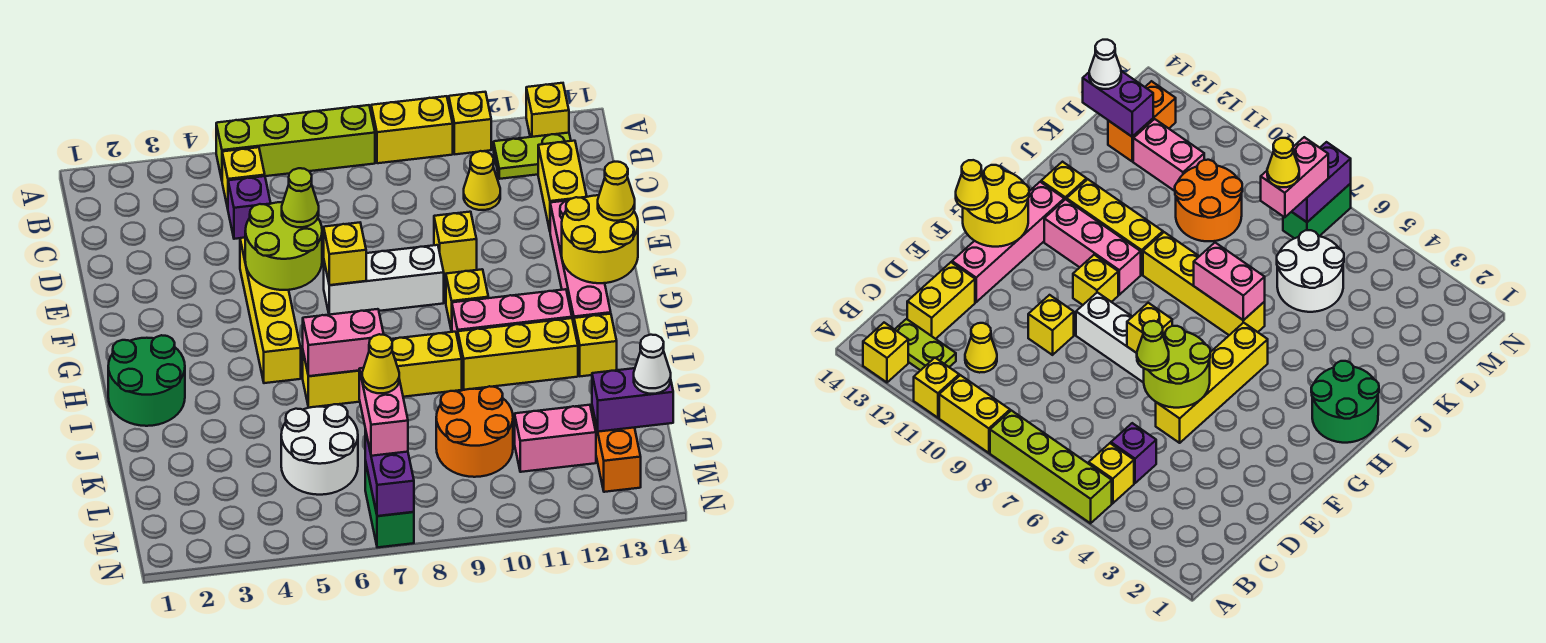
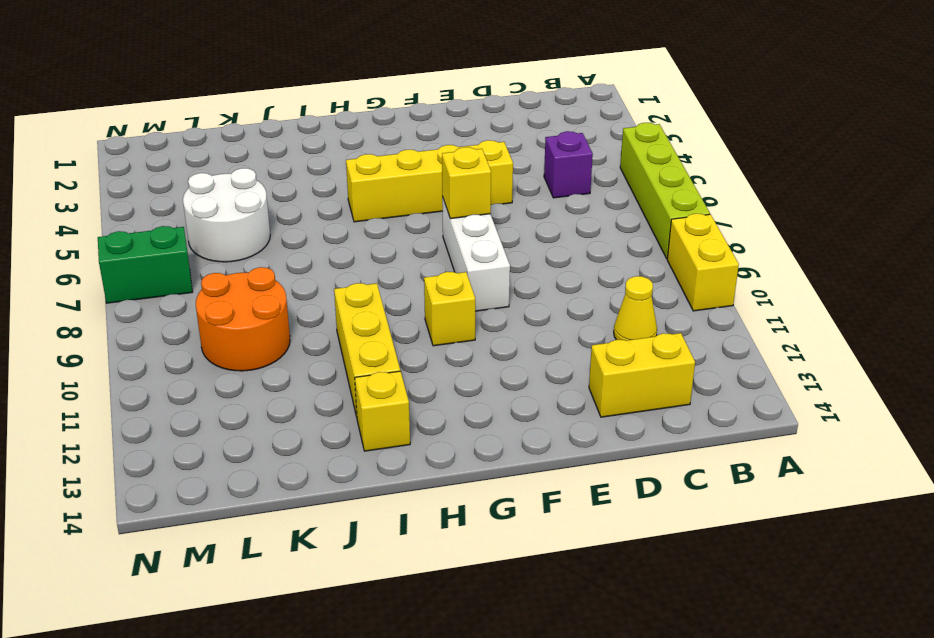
none -> yellow brick A11 level 1
none -> yellow brick A13 level 1
none -> yellow brick B5 level 1
none -> lime plate B12:B13 level 1

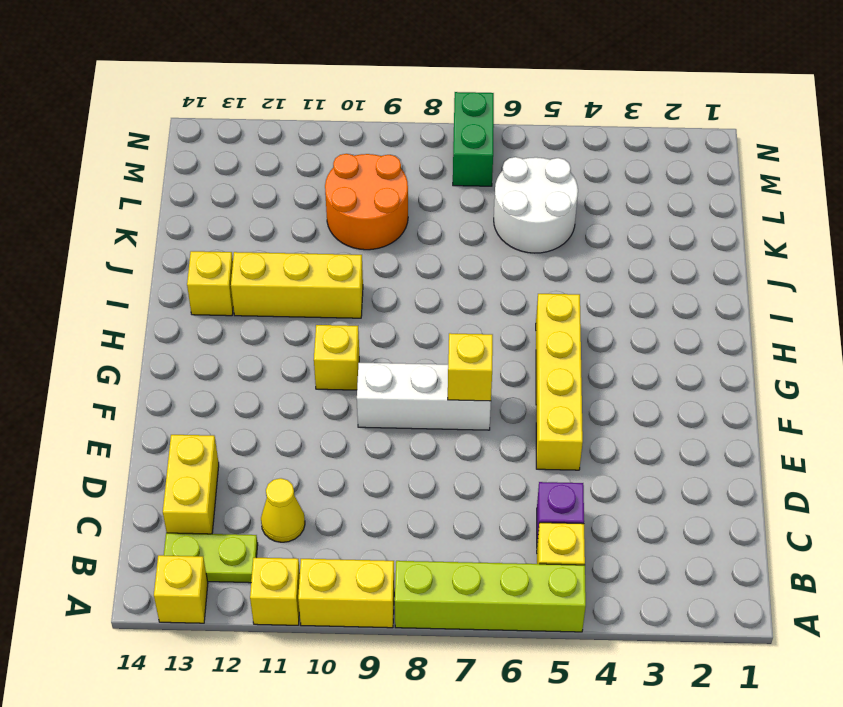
none -> yellow brick E10 level 1
none -> pink brick E13:H13 level 1
none -> green round brick H1:I2 level 1
none -> pink brick H10:H12 level 1

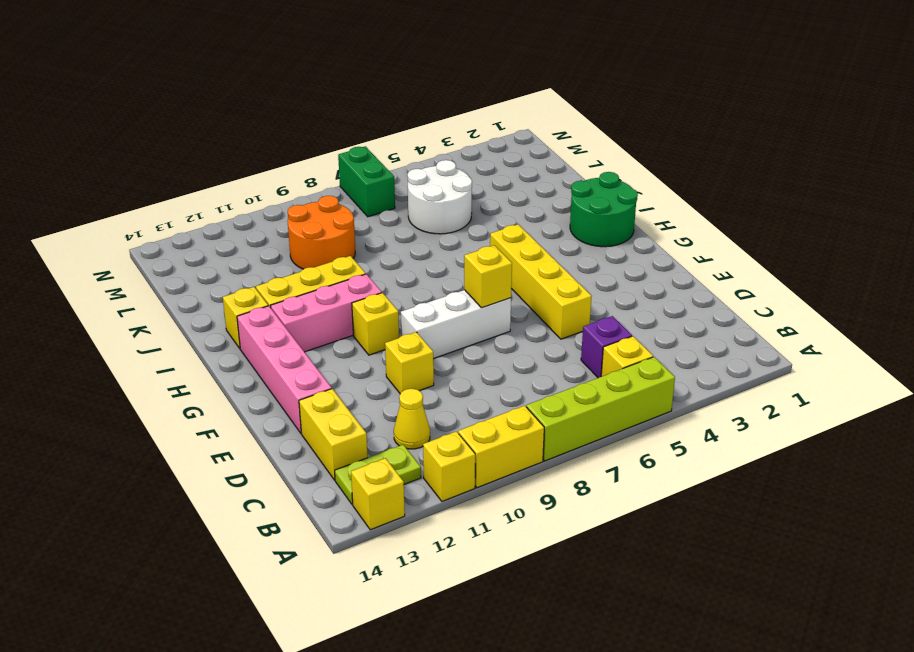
none -> yellow brick I6:I9 level 1
none -> pink brick L11:L12 level 1
none -> orange brick L13:M13 level 1
none -> lime round brick E5:F6 level 2

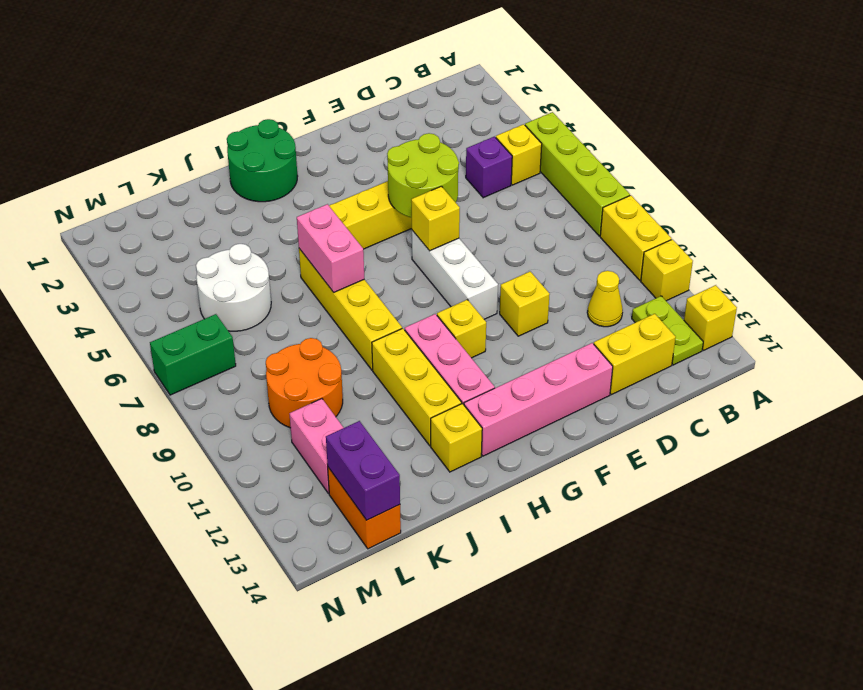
orange brick L13:L14 level 1 -> orange brick L13:M13 level 1
none -> yellow round brick F13:G14 level 2
none -> purple brick M7:N7 level 2
none -> lime cone E6 level 3
none -> yellow cone F14 level 3

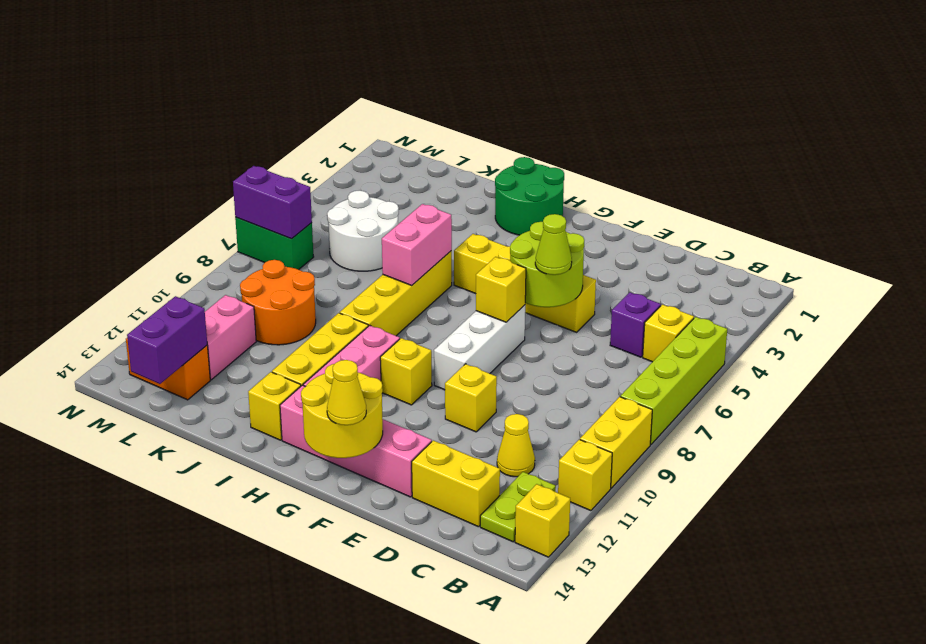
none -> pink brick L7:M7 level 3
none -> white cone L14 level 3
none -> yellow cone L7 level 4

